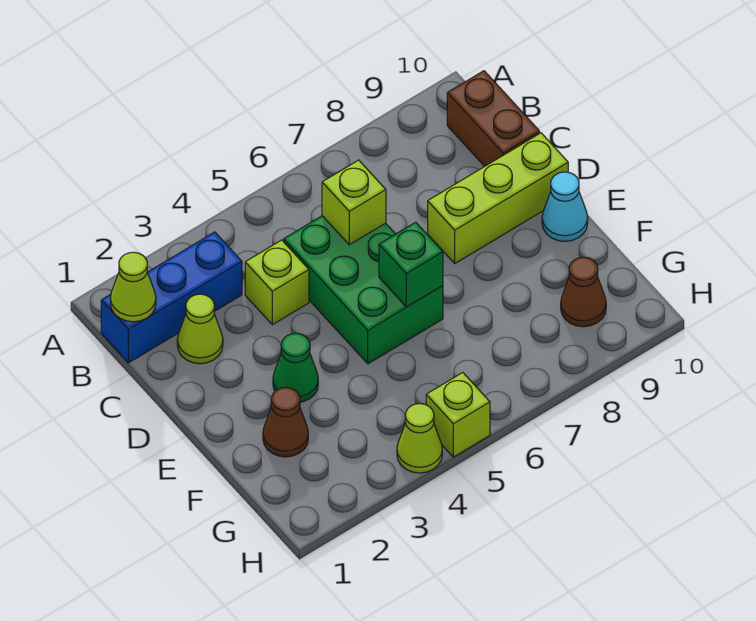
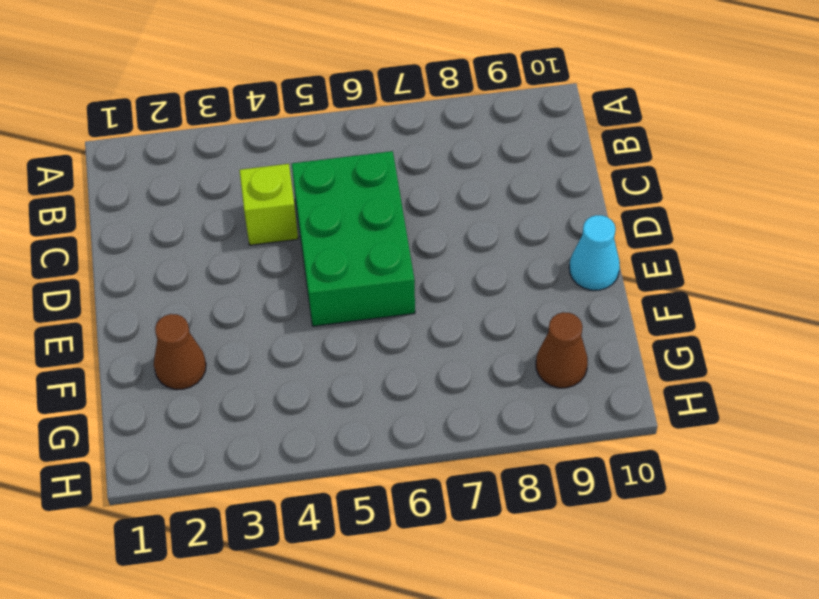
none -> blue brick B1:B3 level 1
none -> brown brick B10:C10 level 1
none -> lime cone C2 level 1

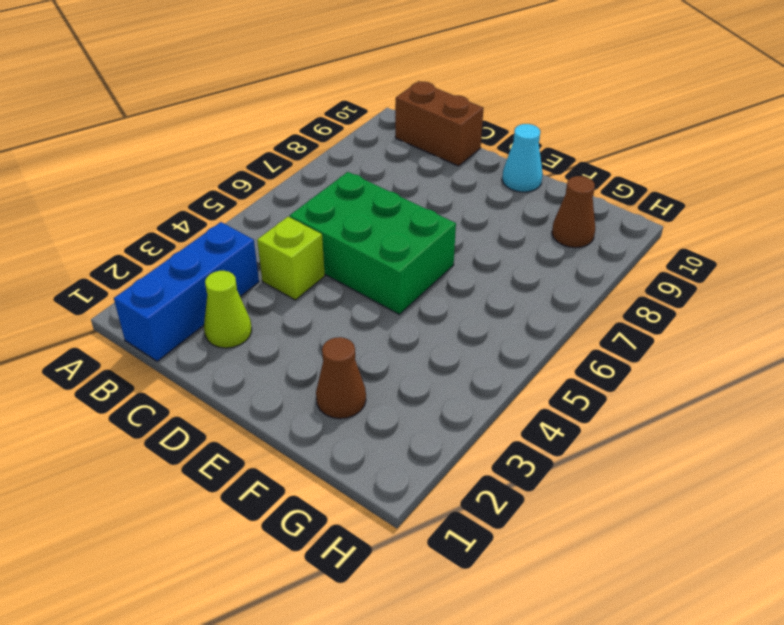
none -> lime brick D8:D10 level 1
none -> green cone E3 level 1
none -> lime cone H4 level 1

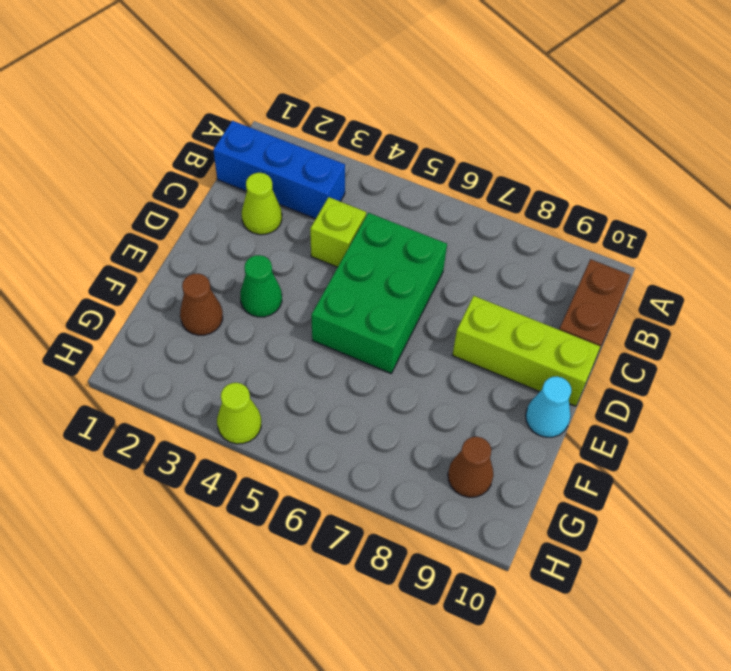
none -> lime brick H5 level 1
none -> lime cone B1 level 2
none -> lime brick C6 level 2

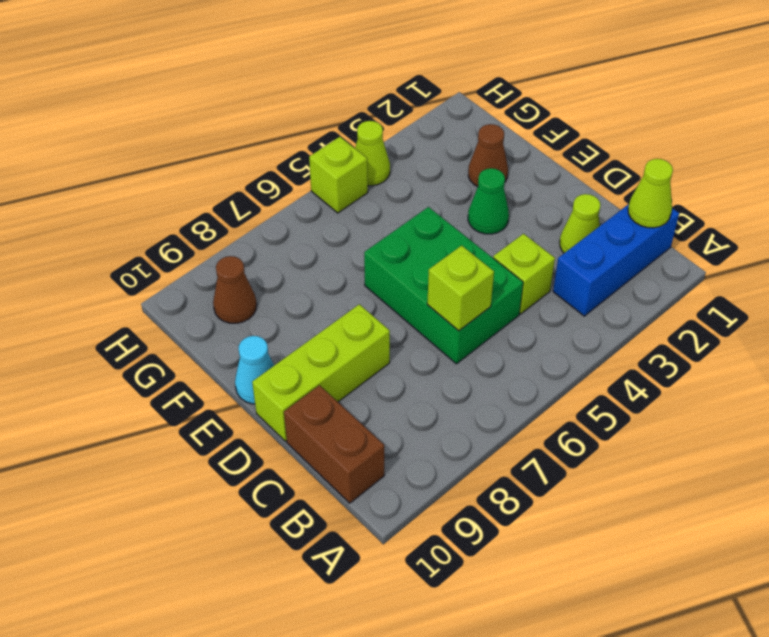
none -> green brick E6 level 2

